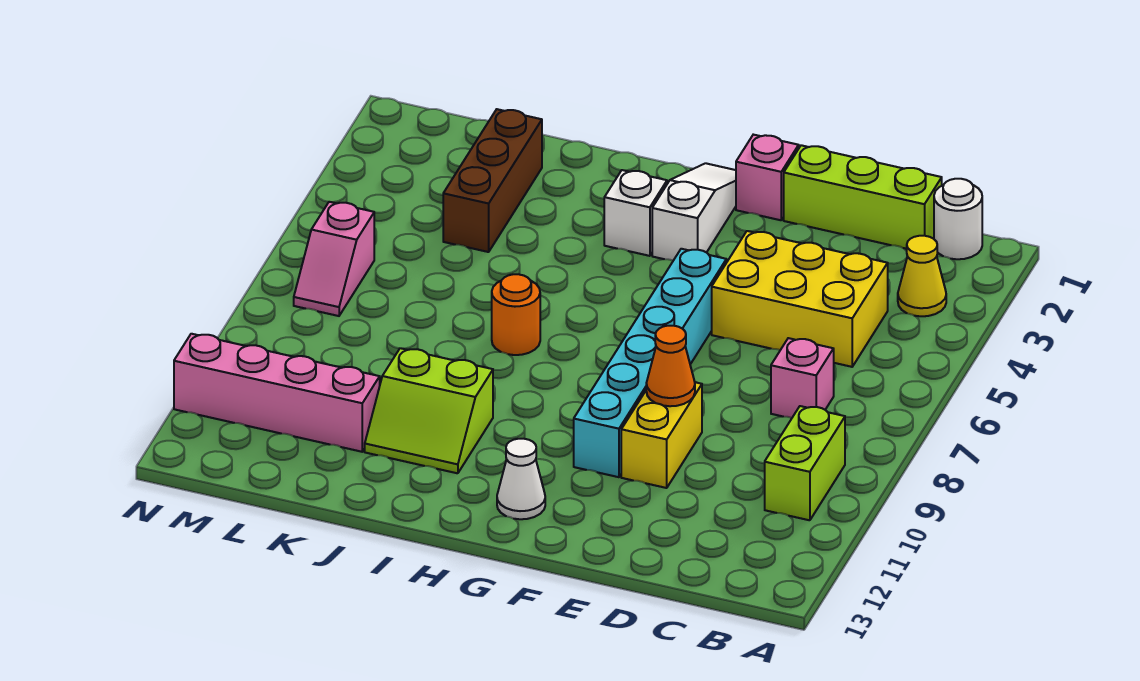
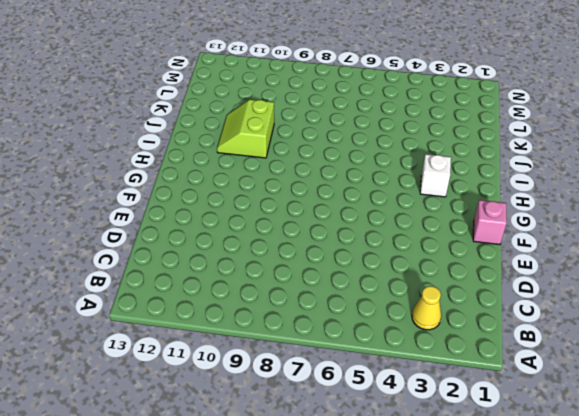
none -> white round brick B1 level 1
none -> lime brick B9:B10 level 1
none -> lime brick C1:E1 level 1

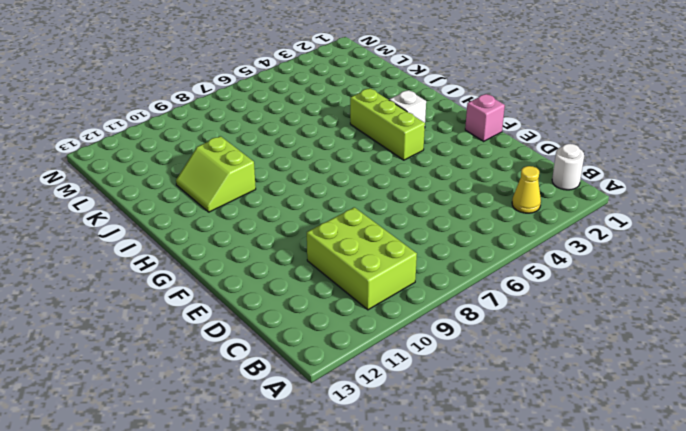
lime brick B9:D10 level 1 -> lime brick B9:B10 level 1
lime brick G4:I4 level 1 -> lime brick C1:E1 level 1
none -> yellow brick C4:E5 level 1
none -> pink brick C7 level 1
none -> yellow brick E9:E10 level 1

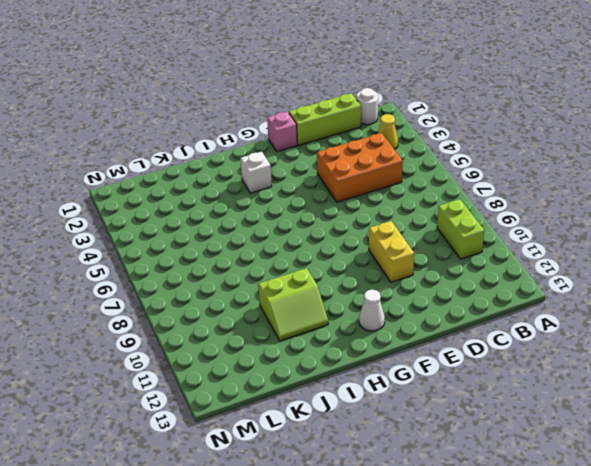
orange brick C4:E5 level 1 -> yellow brick C4:E5 level 1
none -> pink brick C7 level 1
none -> cyan brick F5:F10 level 1
none -> white slope G1:G3 level 1 top 3

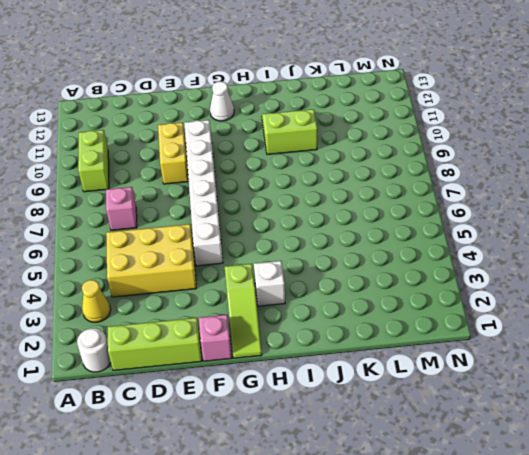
white brick F5:F10 level 1 -> cyan brick F5:F10 level 1
lime slope G1:G3 level 1 top 3 -> white slope G1:G3 level 1 top 3
none -> orange round brick I7 level 1
none -> brown brick K2:K4 level 1
none -> pink brick K11:N11 level 1

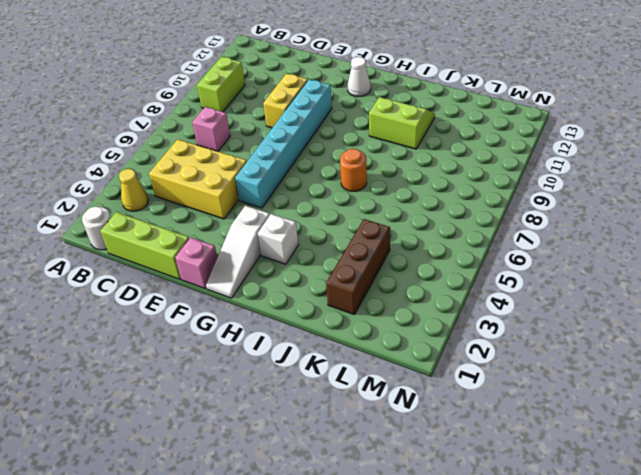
none -> pink brick K11:N11 level 1
none -> pink slope M6:M7 level 1 top 6
none -> orange cone E9 level 2

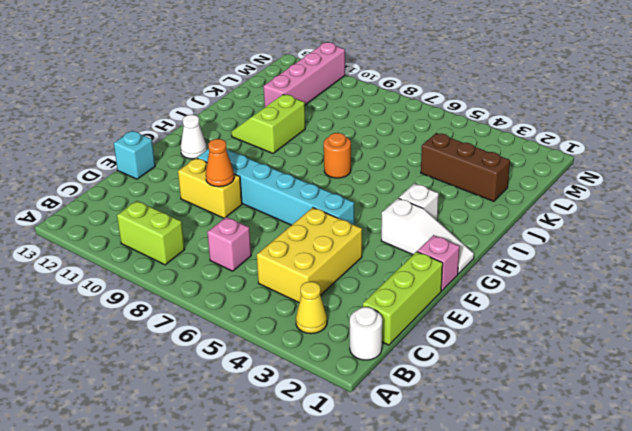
cyan brick E13 level 1 -> none
none -> pink slope M6:M7 level 1 top 6

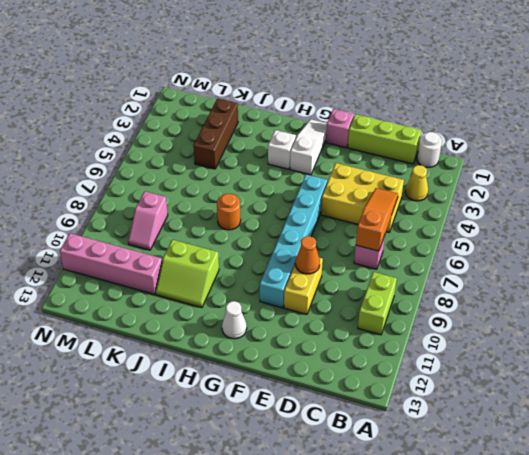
orange slope C5:C7 level 2 top 7 -> none
pink slope L8:L9 level 1 top 8 -> pink slope M6:M7 level 1 top 6

